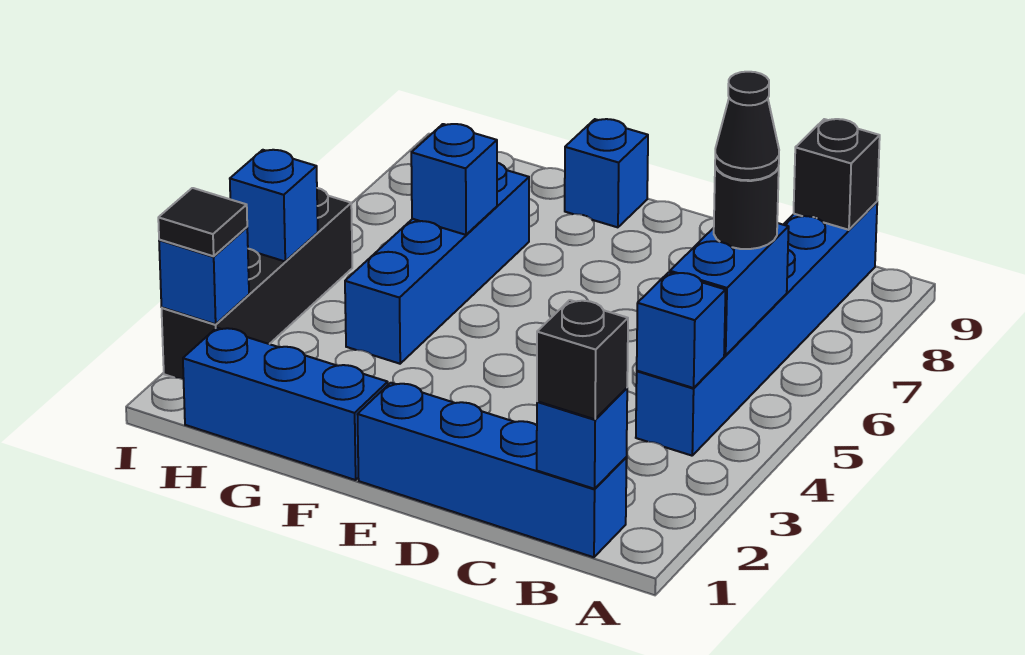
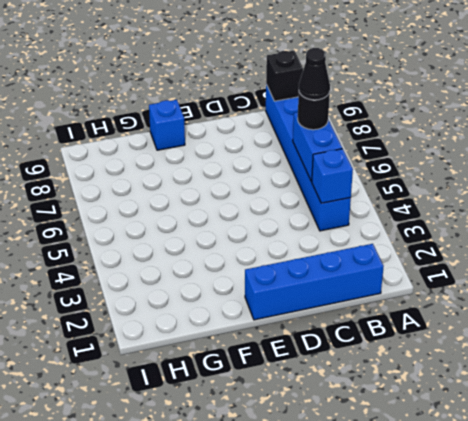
none -> blue brick F1:H1 level 1
none -> blue brick G4:G7 level 1
none -> black brick I2:I5 level 1

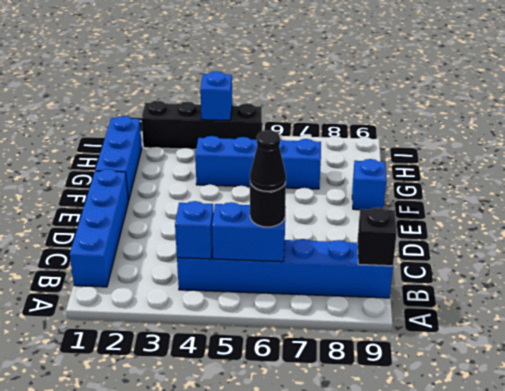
none -> blue brick B1 level 2
none -> blue brick G6 level 2
none -> blue brick I2 level 2

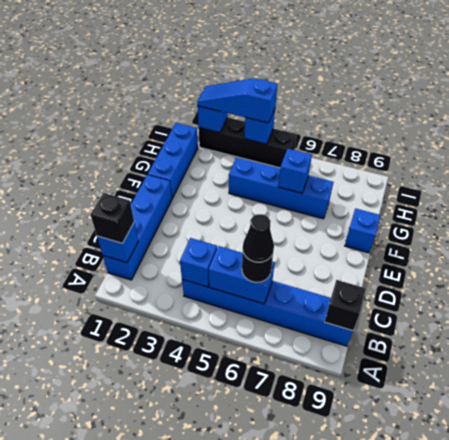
blue slope I2:I4 level 3 top 4 -> black tile I2 level 3

